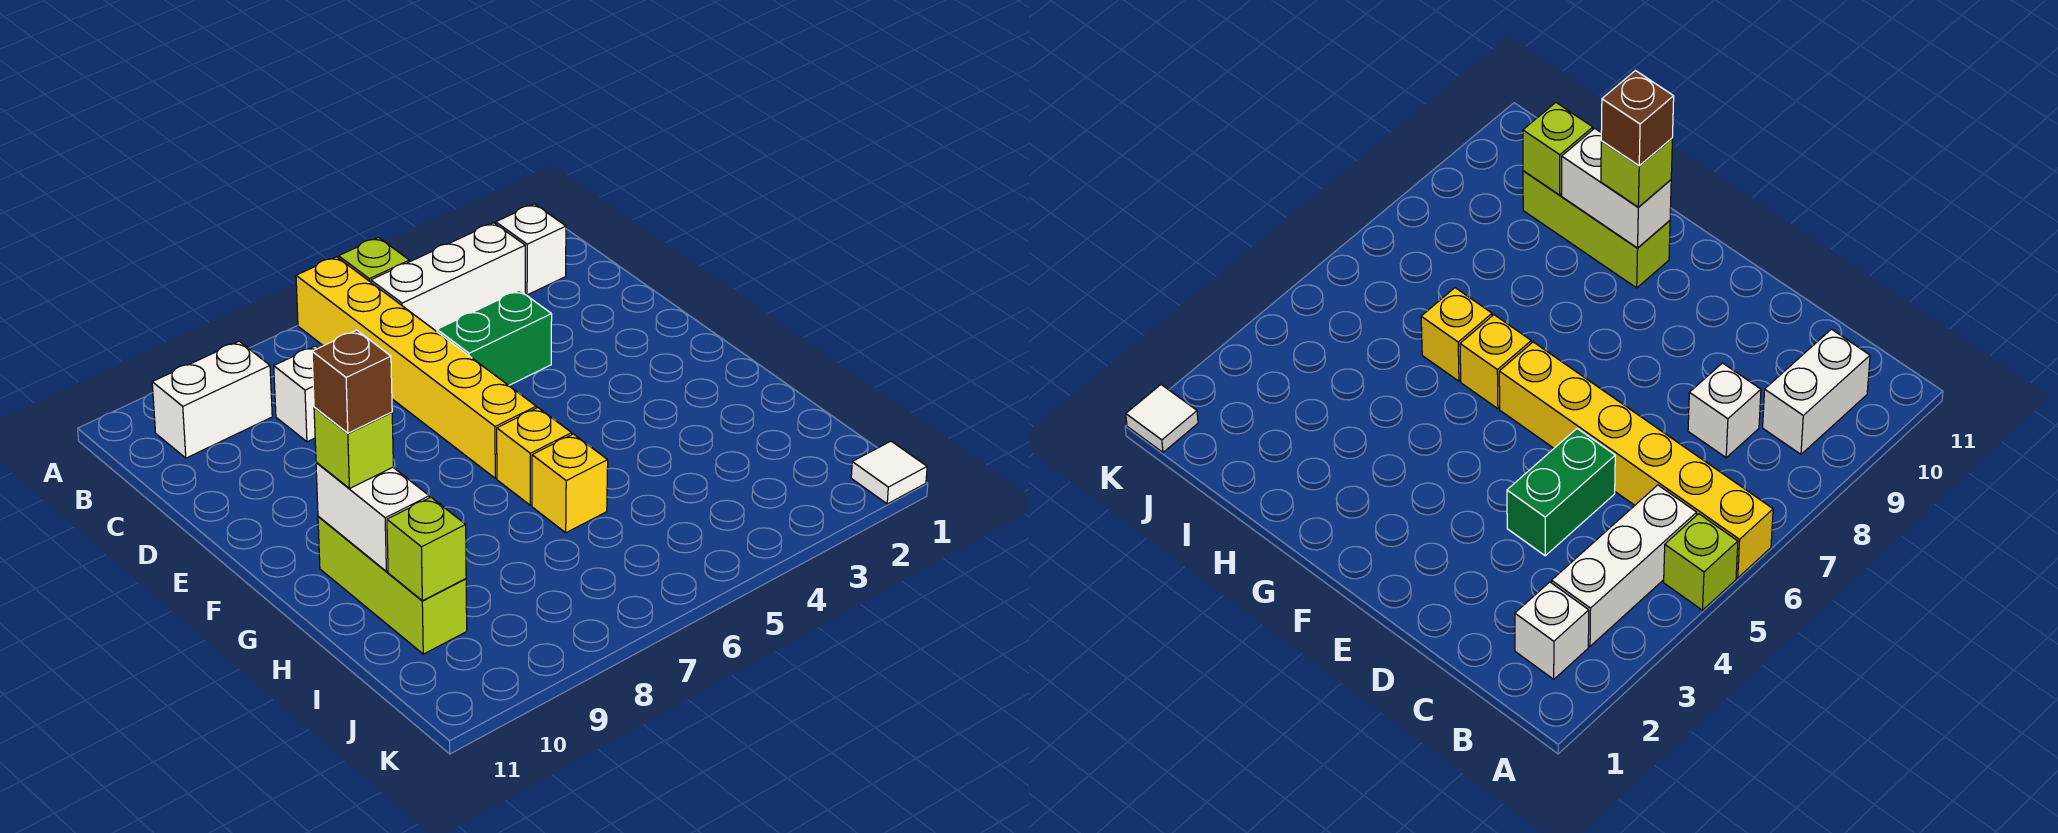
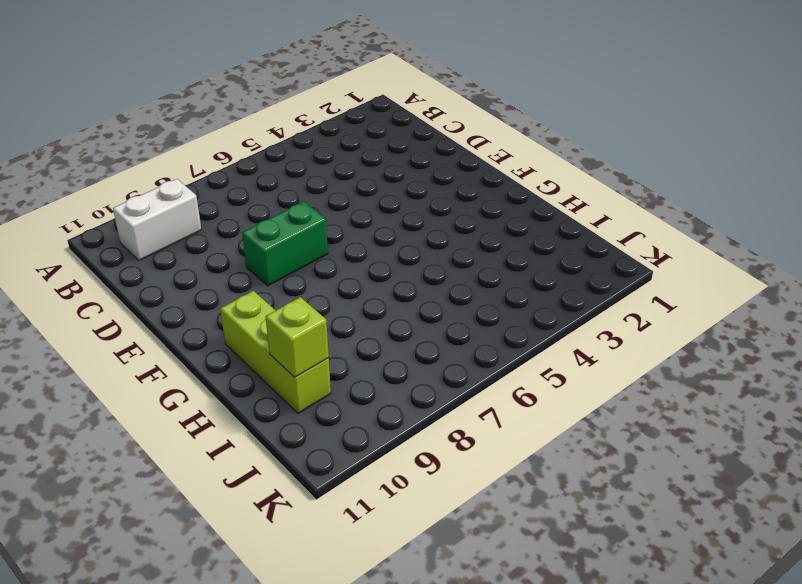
green brick E7:E8 level 1 -> green brick D4:D5 level 1
none -> lime brick A5 level 1
none -> yellow brick A6:F6 level 1
none -> white brick B2 level 1

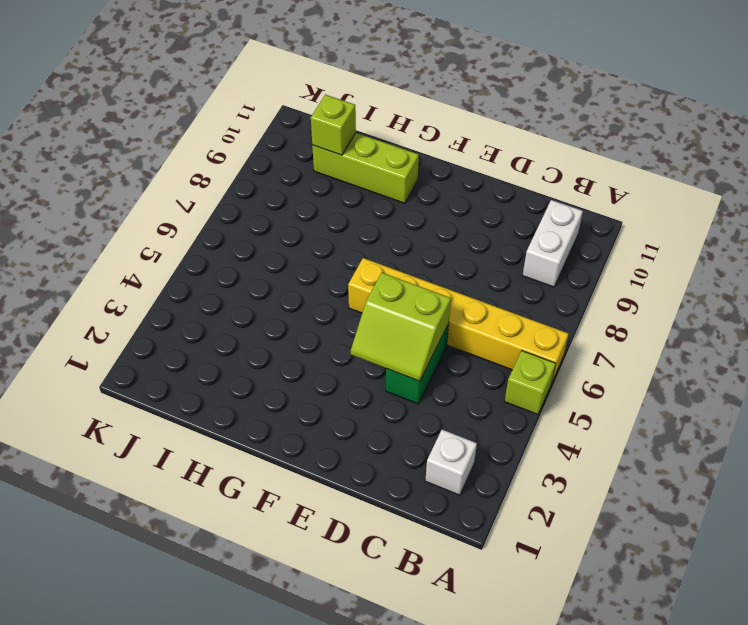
lime slope D4:E5 level 2 top 5 -> none
none -> white brick B3:B5 level 1
none -> white brick C8 level 1
none -> yellow brick G6 level 1

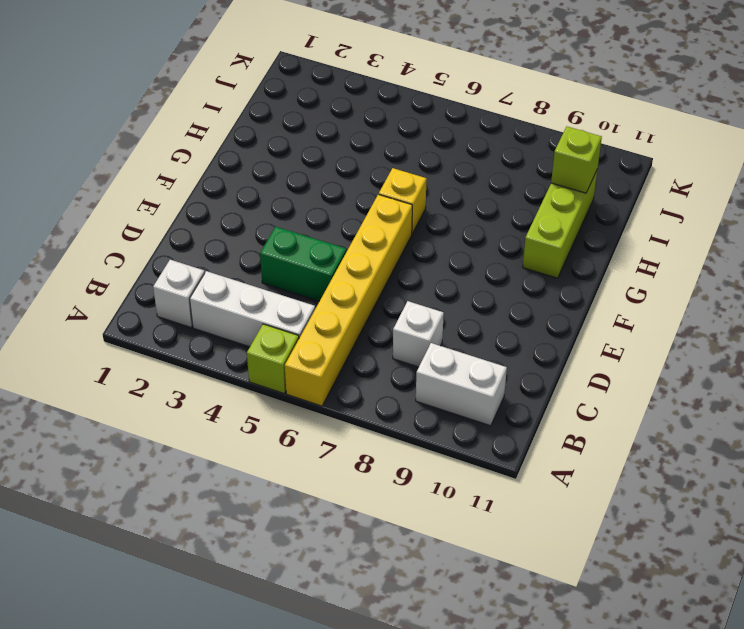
none -> yellow brick H6 level 1
none -> white tile K1 level 1
none -> white brick G10:H10 level 2

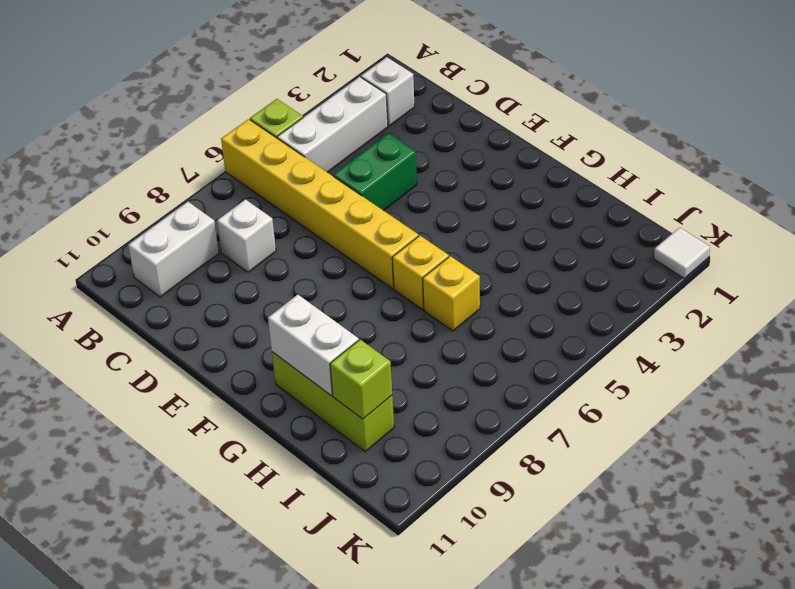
none -> lime brick G10 level 3
none -> brown brick G10 level 4

